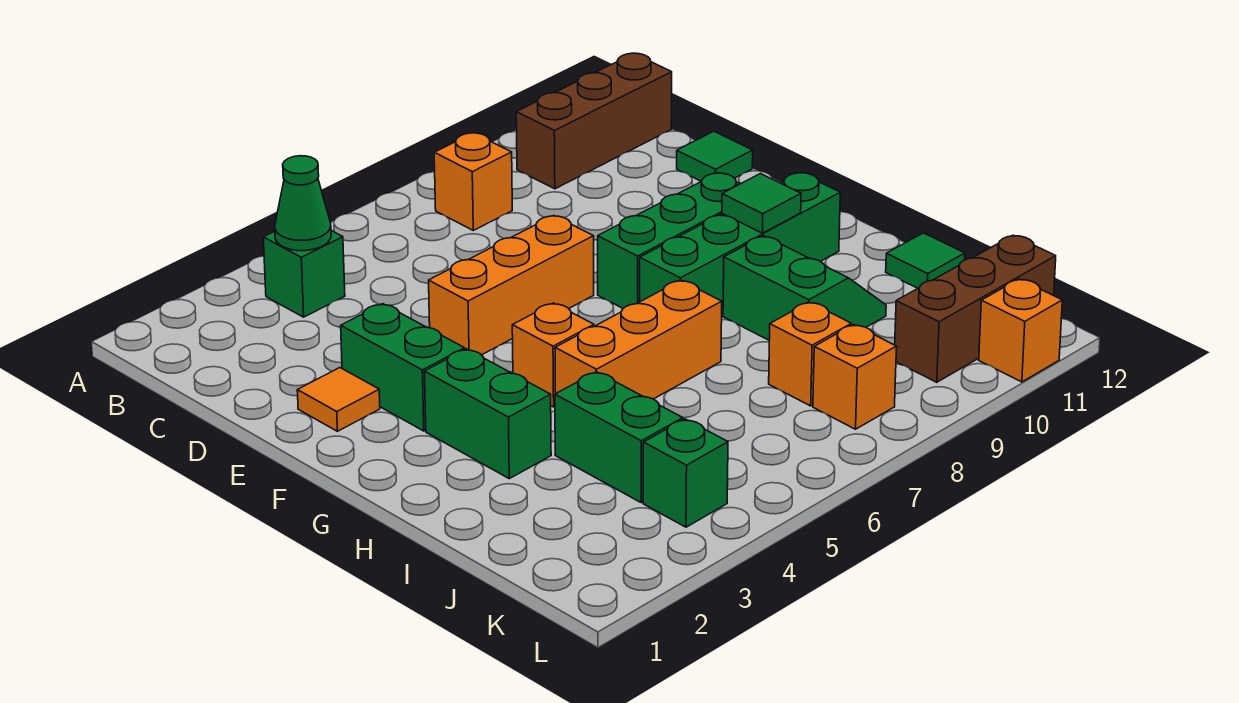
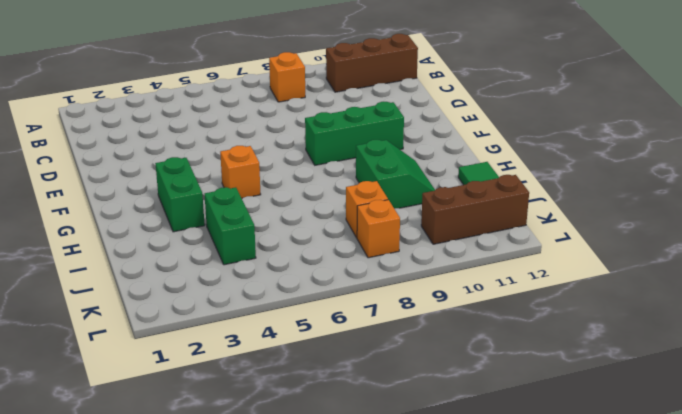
none -> green brick B4 level 1
none -> green tile D12 level 1
none -> orange tile E2 level 1

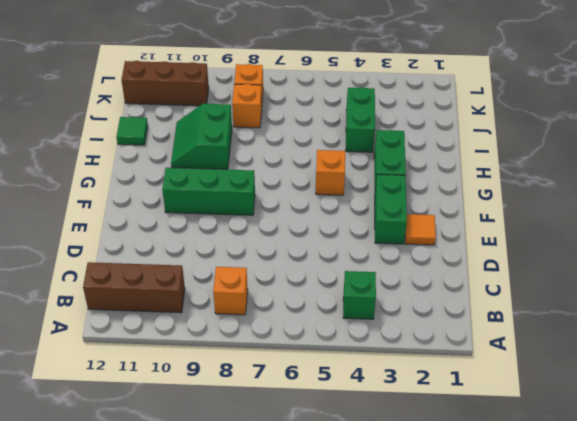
none -> green tile D12 level 1
none -> orange brick E5:E7 level 1
none -> green brick G8:G11 level 1

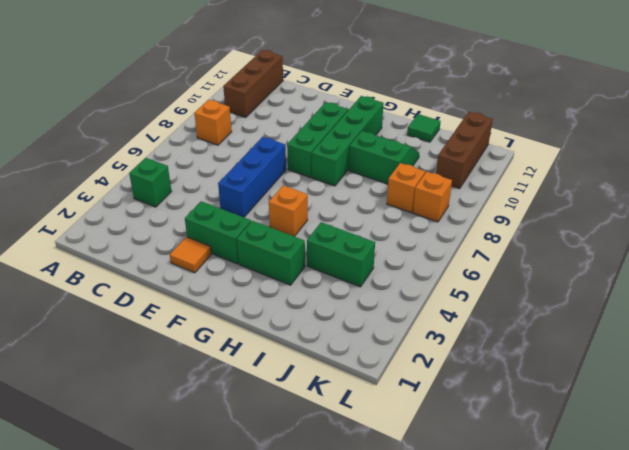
blue brick E5:E7 level 1 -> orange brick E5:E7 level 1
none -> green tile D12 level 1
none -> orange brick H5:H7 level 1
none -> green brick K4 level 1

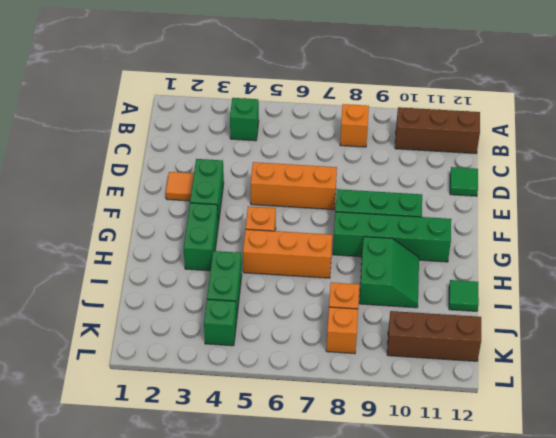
none -> orange brick L11 level 1
none -> green cone B4 level 2
none -> green tile G10 level 2

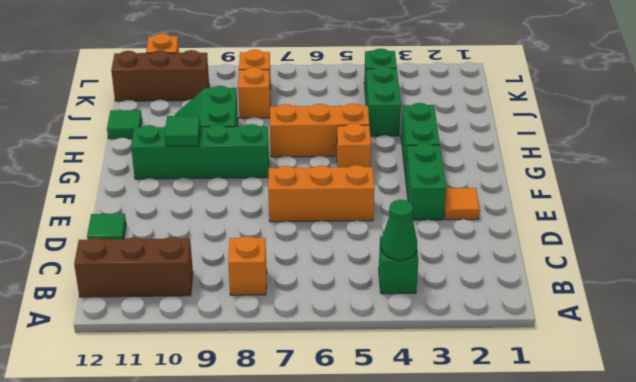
none -> green brick F8:F10 level 1

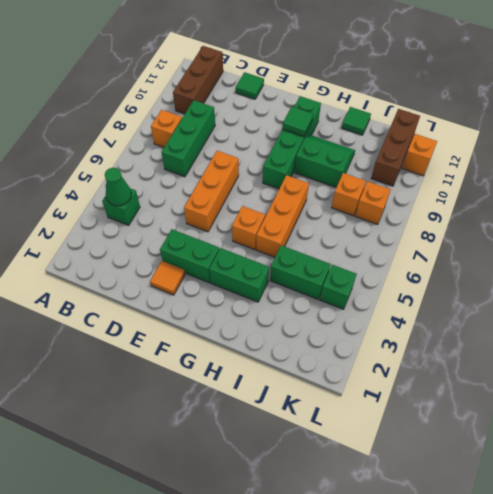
green brick C7:C9 level 1 -> green brick F8:F10 level 1

